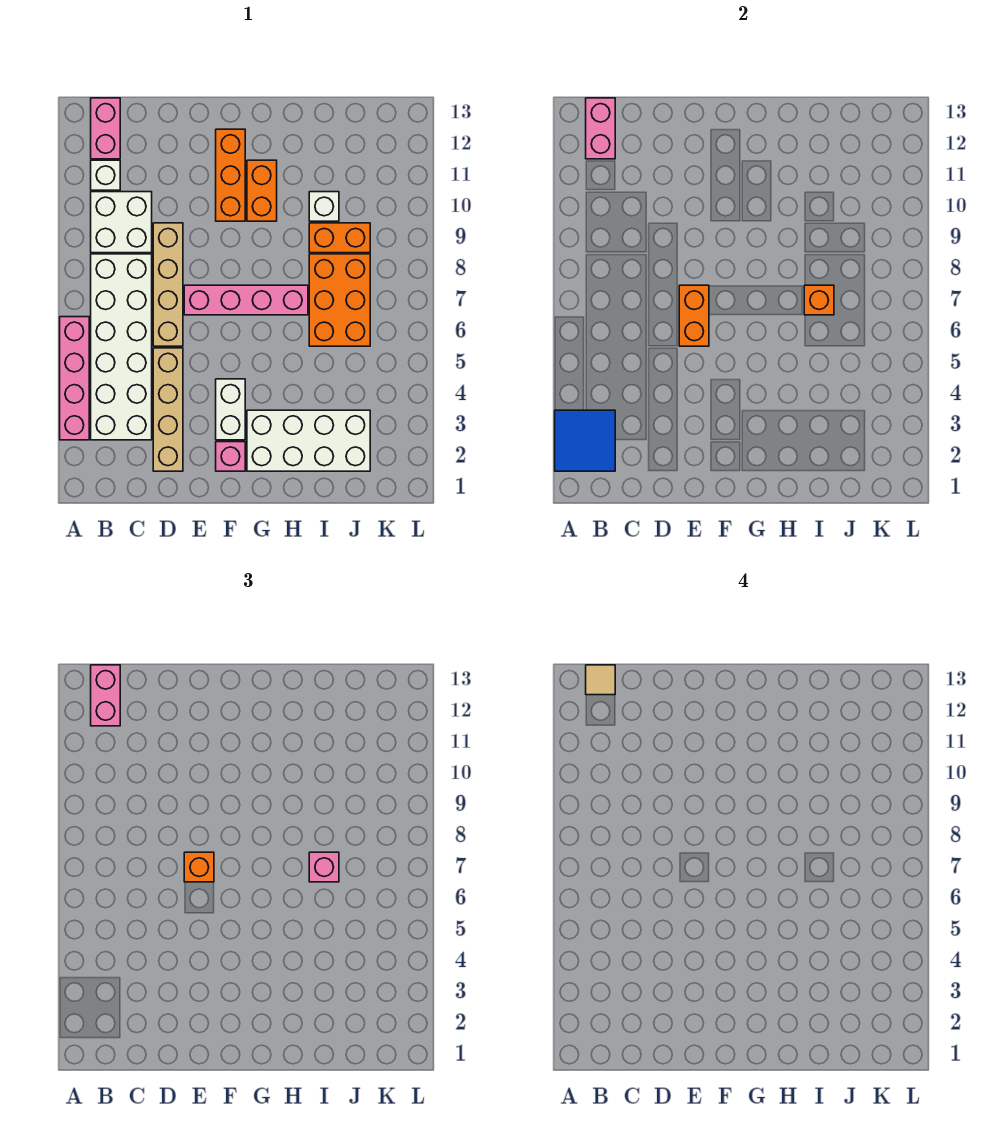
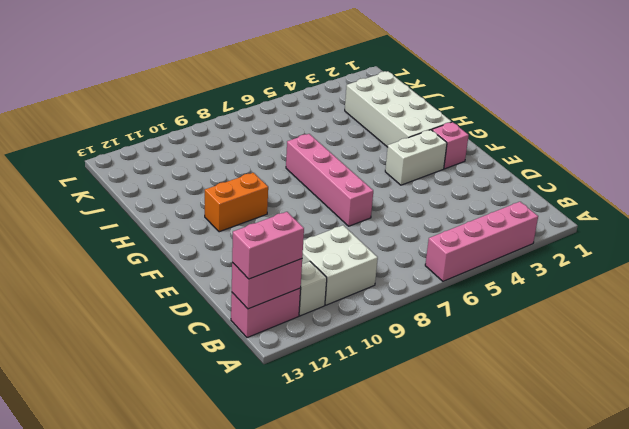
none -> white brick B3:C8 level 1
none -> tan brick D2:D5 level 1
none -> tan brick D6:D9 level 1

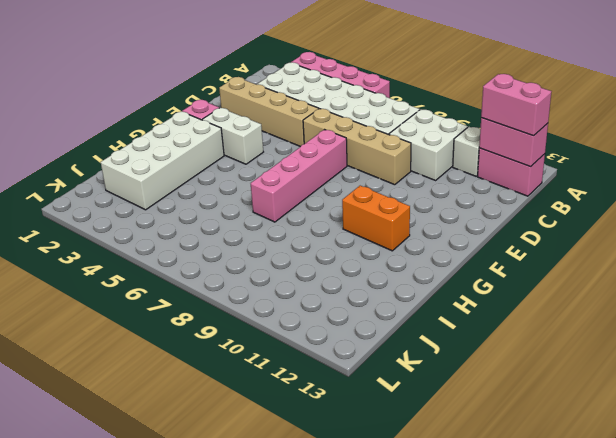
none -> orange brick F10:F12 level 1
none -> orange brick I6:J8 level 1
none -> orange brick I9:J9 level 1

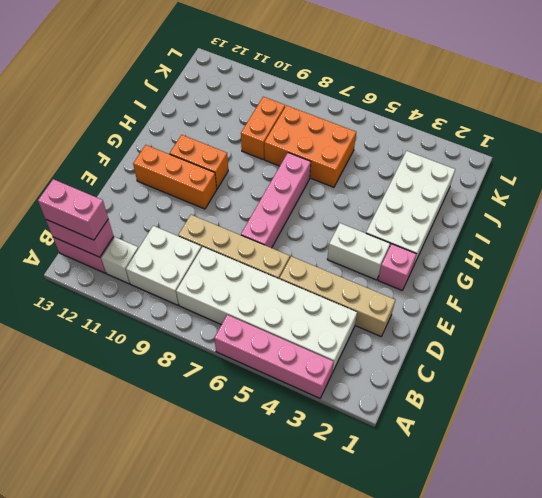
none -> white brick I10 level 1
none -> blue tile A2:B3 level 2
none -> orange brick E6:E7 level 2

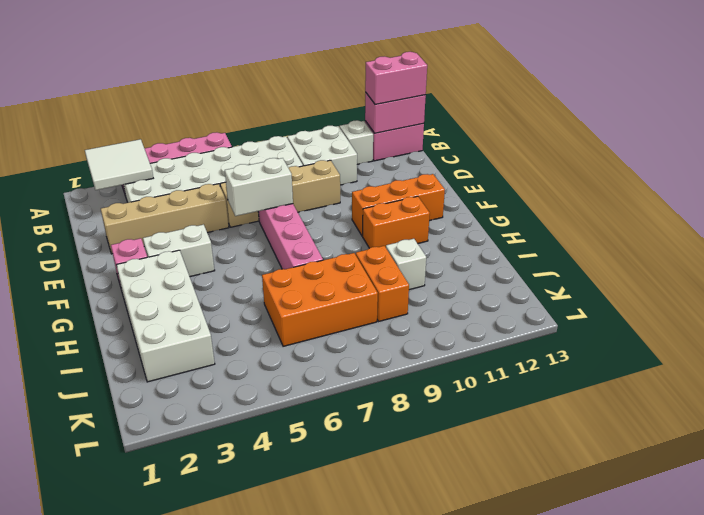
white tile A2:B3 level 2 -> blue tile A2:B3 level 2
white brick E6:E7 level 2 -> orange brick E6:E7 level 2
none -> orange brick I7 level 2
none -> orange brick E7 level 3
none -> pink brick I7 level 3

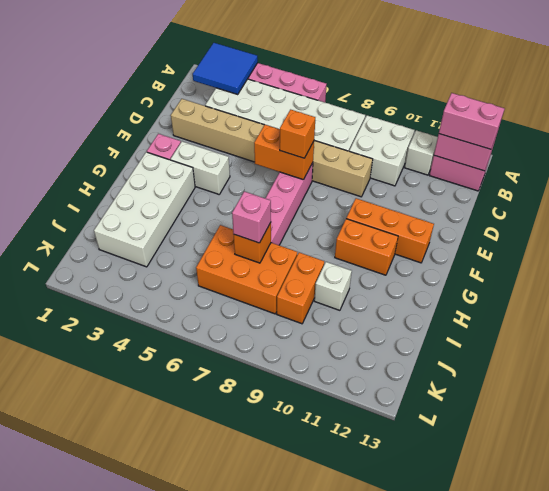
none -> tan tile B13 level 4

